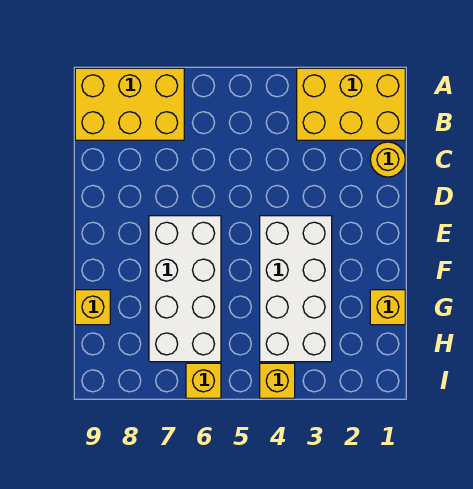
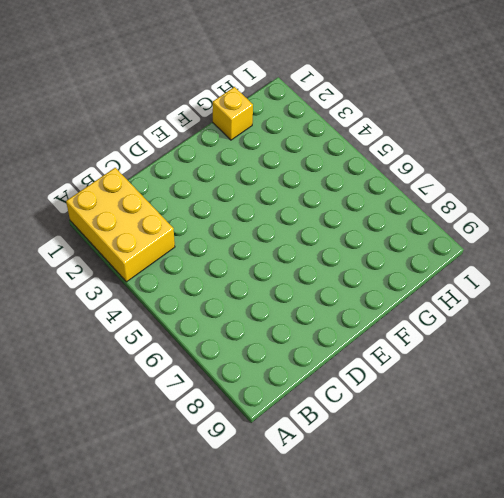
none -> yellow brick A7:B9 level 1
none -> yellow round brick C1 level 1

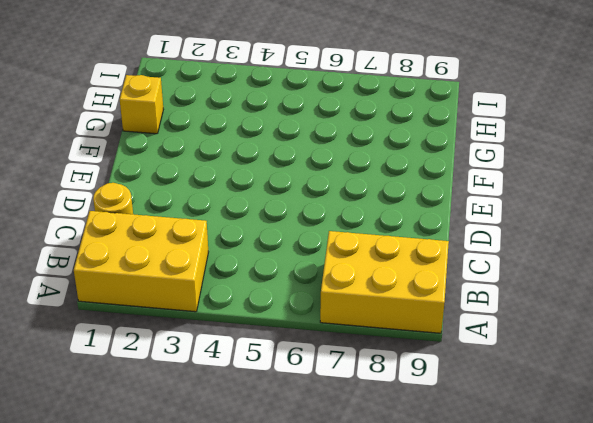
none -> white brick E3:H4 level 1
none -> white brick E6:H7 level 1

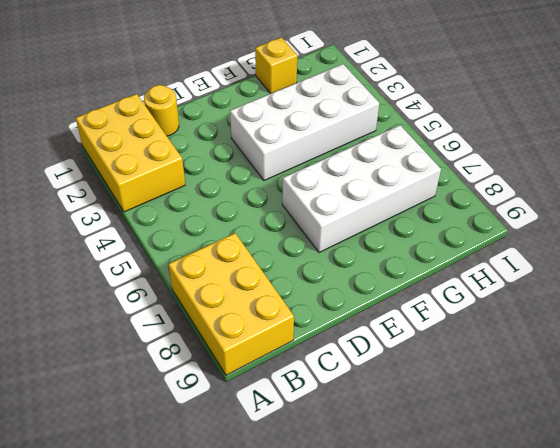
none -> yellow brick G9 level 1
none -> yellow brick I4 level 1

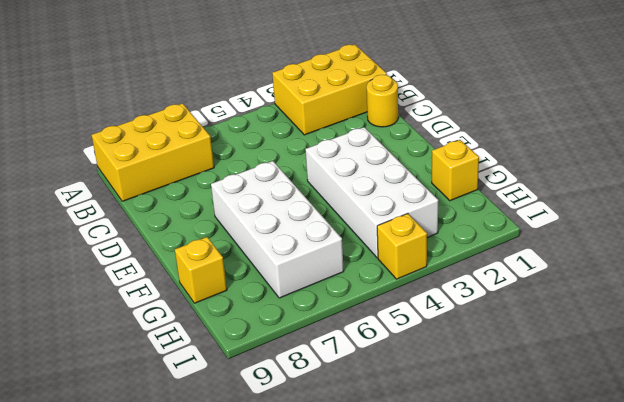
none -> yellow brick I6 level 1

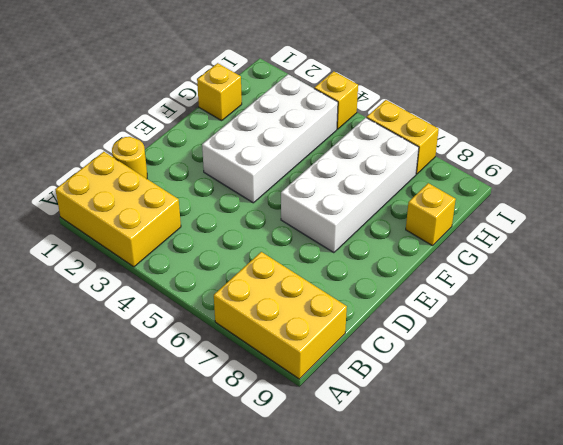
yellow brick I6:I7 level 1 -> yellow brick I6 level 1

